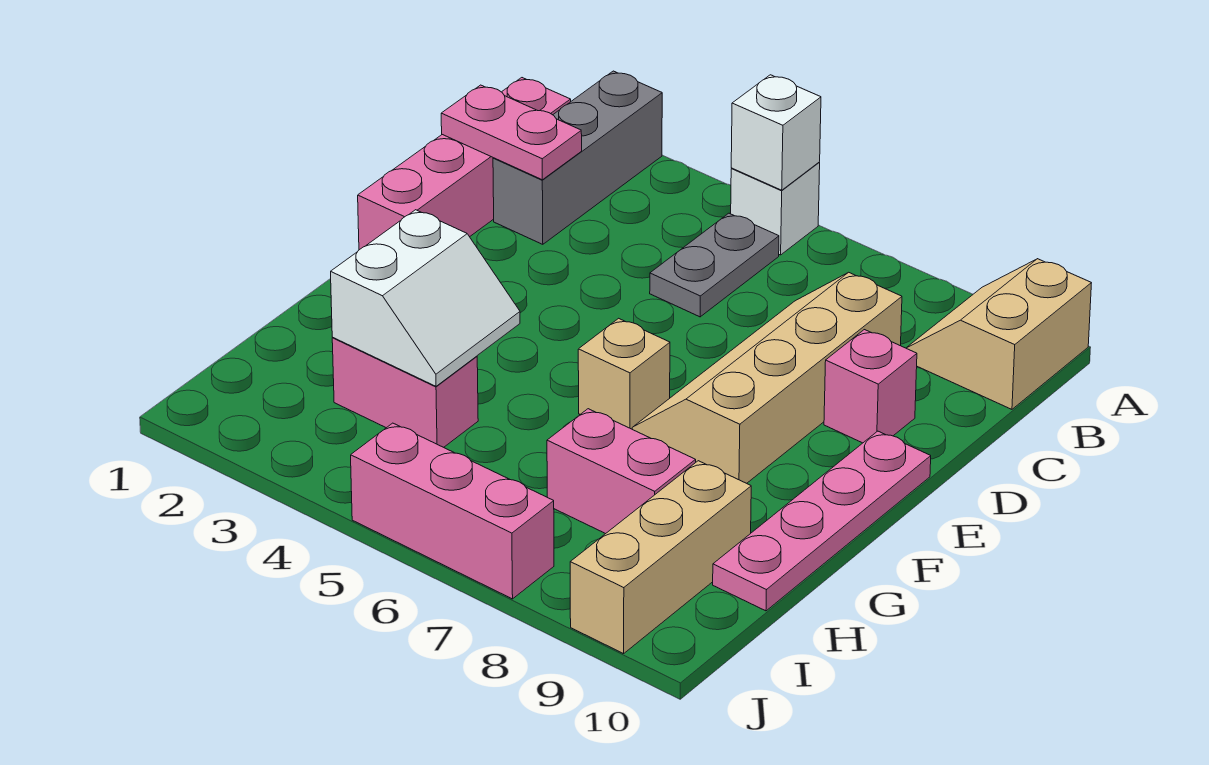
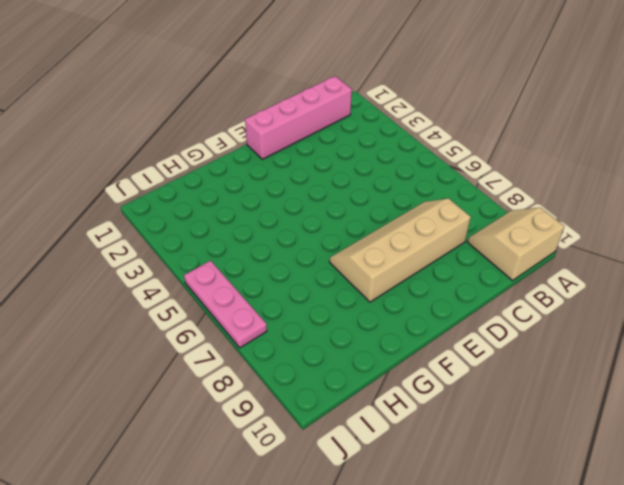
pink plate J5:J7 level 1 -> pink brick J5:J7 level 1
none -> grey brick A2:C2 level 1
none -> white brick A5 level 1
none -> grey plate B5:C5 level 1

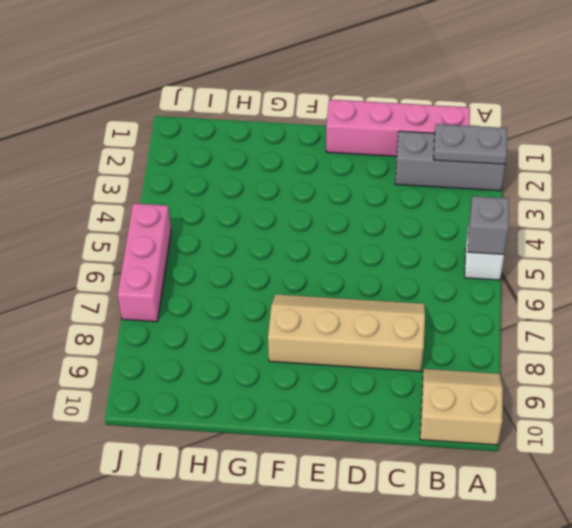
grey plate A2:B2 level 2 -> grey plate B5:C5 level 1
grey brick A5 level 2 -> white brick A5 level 2
none -> pink brick D9 level 1
none -> pink plate E10:H10 level 1
none -> tan brick F6 level 1

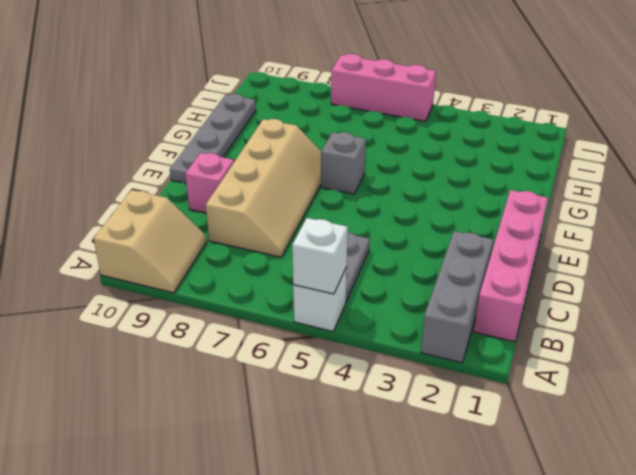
grey plate E10:H10 level 1 -> pink plate E10:H10 level 1
grey brick F6 level 1 -> tan brick F6 level 1
none -> pink brick H3:H4 level 1
none -> pink brick H7:H8 level 1
none -> tan brick H9:J9 level 1

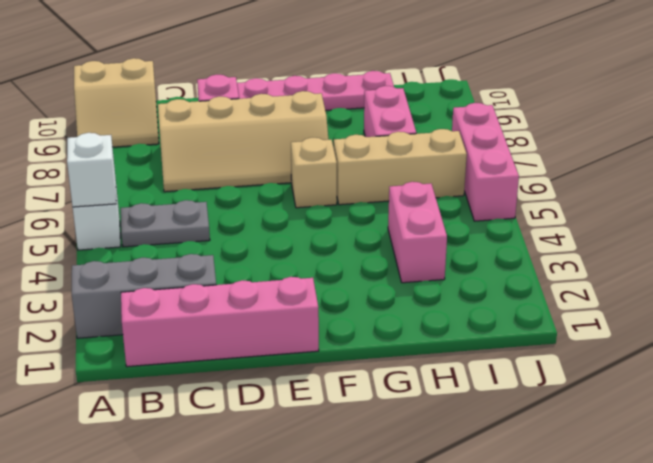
tan brick G6:I6 level 1 -> tan brick H9:J9 level 1
none -> pink plate C1:C2 level 2
none -> white slope G3:H4 level 2 top 3

